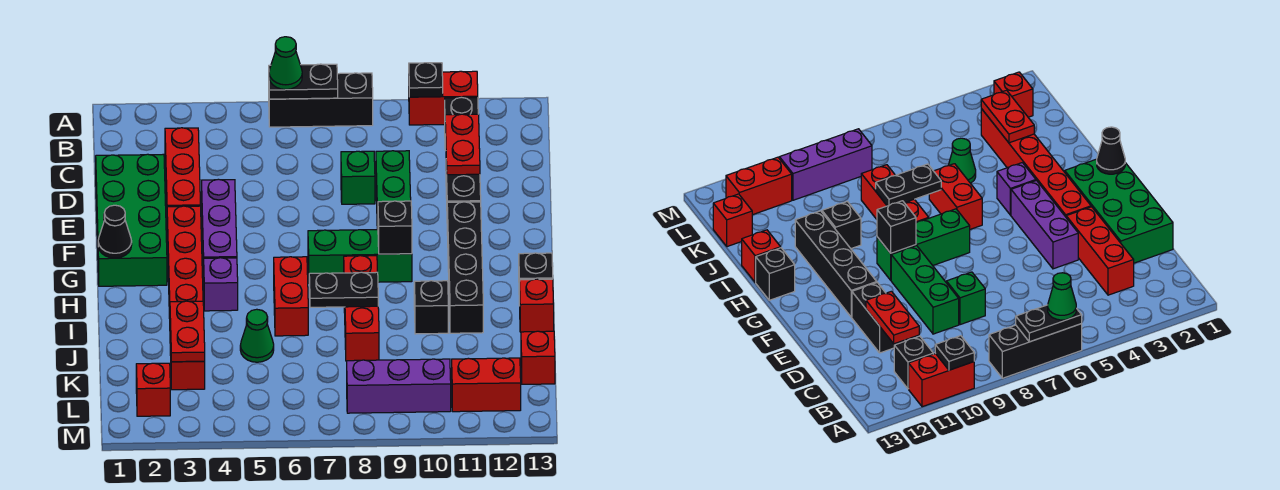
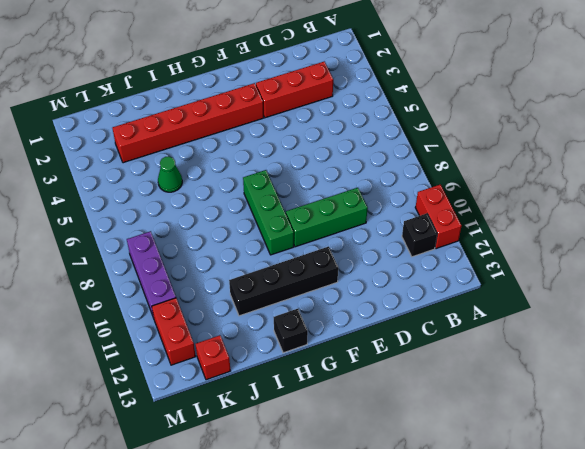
none -> black brick A6:A8 level 1
none -> green brick D1:G2 level 1
none -> green brick D8 level 1
none -> black brick D11:E11 level 1

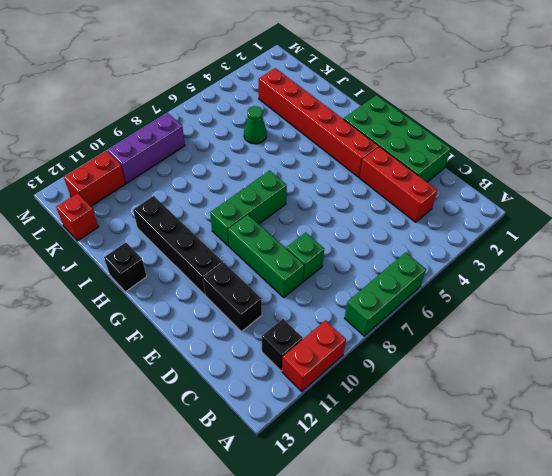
green brick A6:A8 level 1 -> black brick A6:A8 level 1
none -> purple brick E4:G4 level 1
none -> purple brick H4 level 1
none -> red brick H6:I6 level 1
none -> red brick H8:J8 level 1

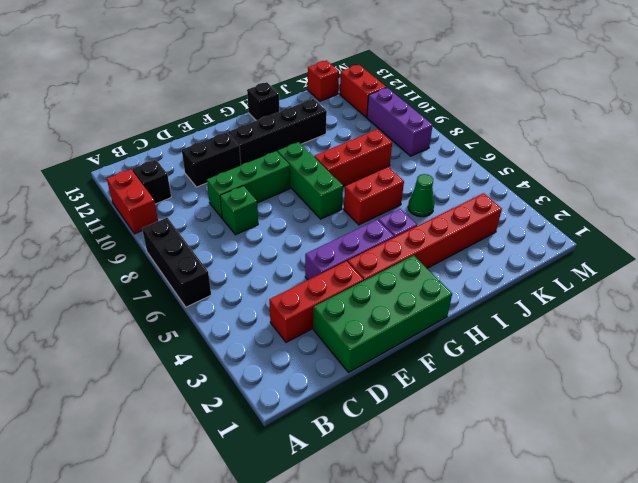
none -> black brick I10 level 1
none -> red brick I13 level 1
none -> red brick L2 level 1
none -> black plate A6:A7 level 2

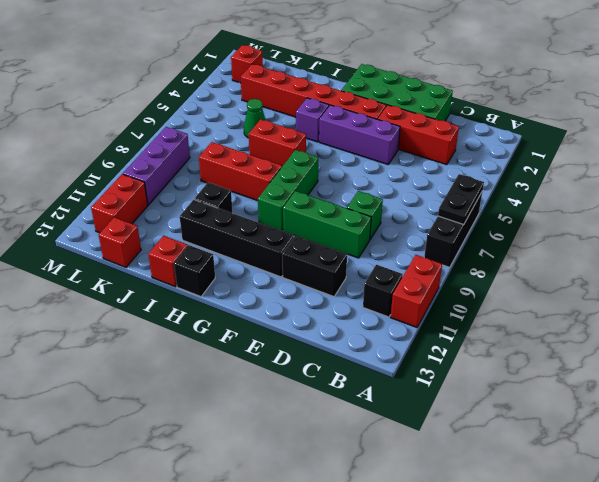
none -> black plate A10 level 2
none -> red plate C11:D11 level 2
none -> black cone G1 level 2
none -> black brick G9 level 2

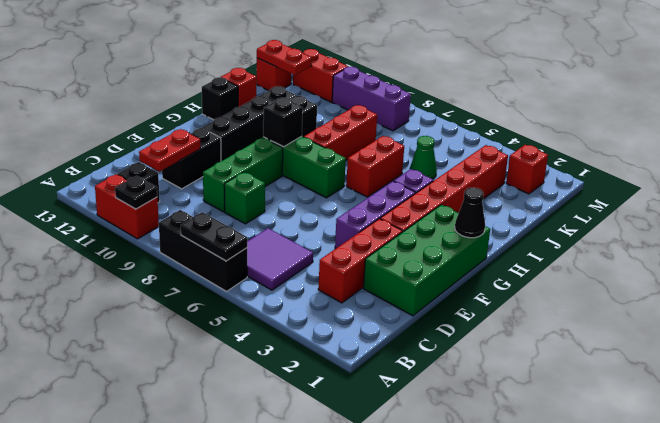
purple tile B5:C6 level 1 -> none
red plate K12:K13 level 2 -> red plate J3:K3 level 2
none -> black plate I7:I8 level 2
none -> green cone A6 level 3

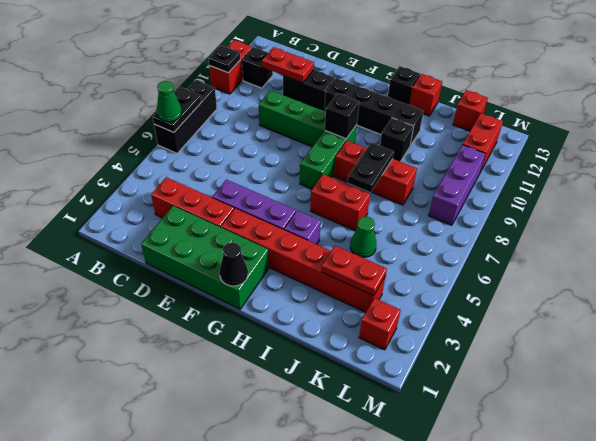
none -> green brick D8 level 1

